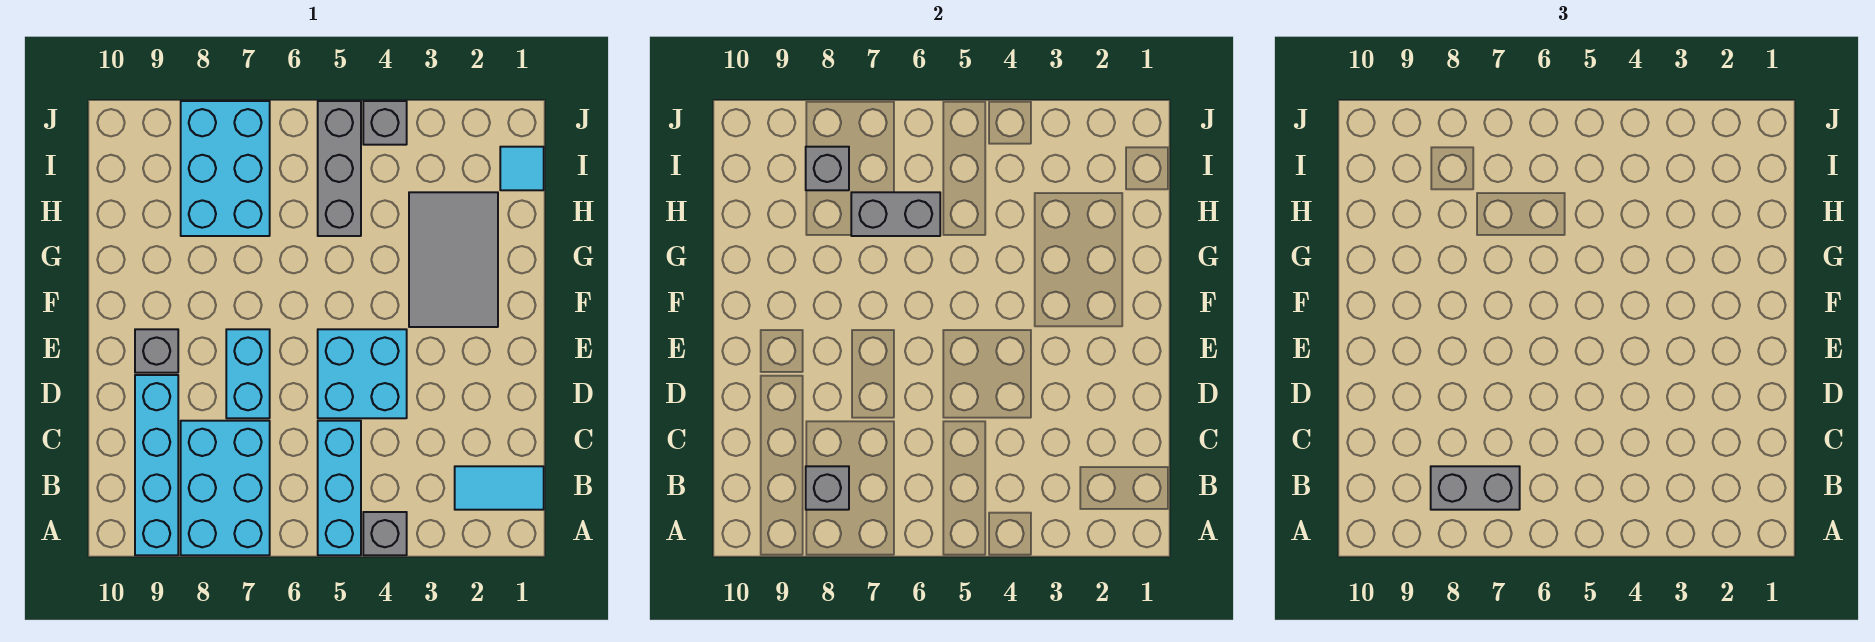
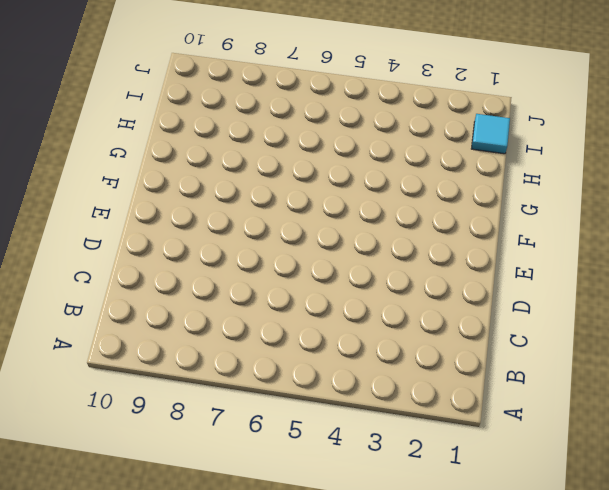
none -> grey brick A4 level 1
none -> cyan brick A5:C5 level 1
none -> cyan brick A7:C8 level 1

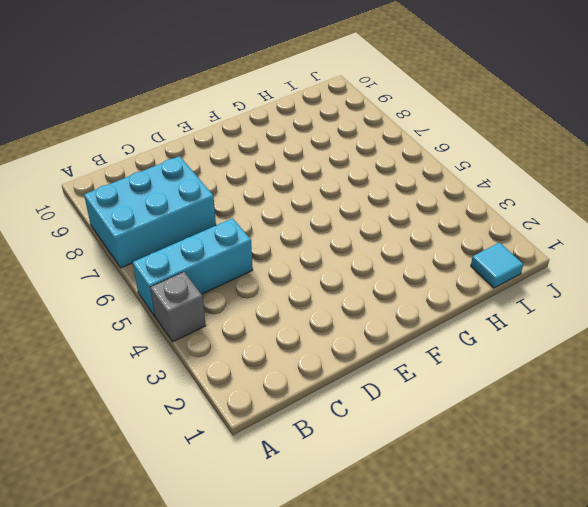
none -> cyan brick A9:D9 level 1
none -> cyan tile B1:B2 level 1
none -> cyan brick D4:E5 level 1

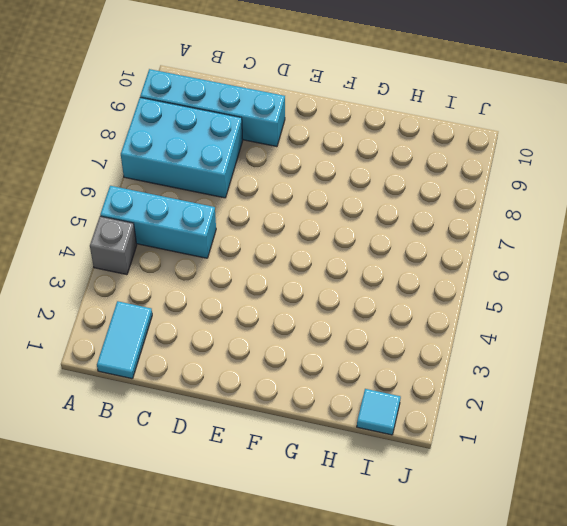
none -> cyan brick D4:E5 level 1
none -> cyan brick D7:E7 level 1
none -> grey brick E9 level 1

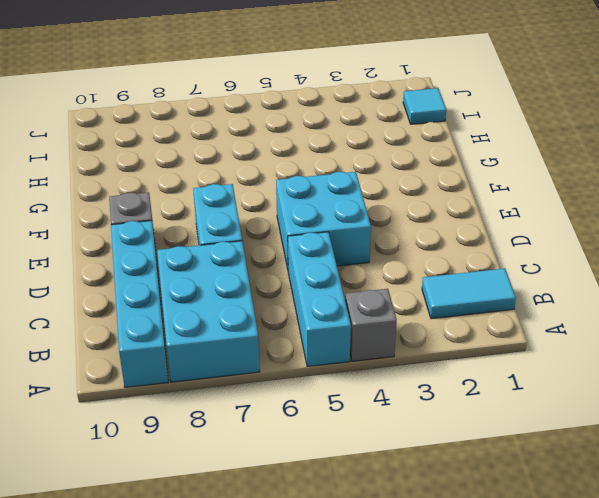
none -> grey tile F2:H3 level 1
none -> grey brick H5:J5 level 1
none -> cyan brick H7:J8 level 1

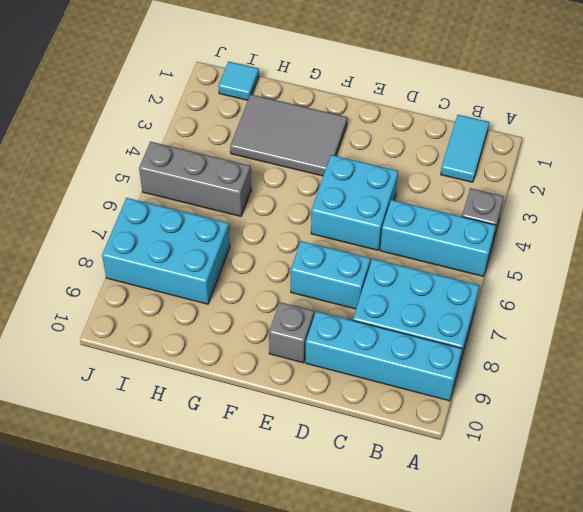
none -> grey brick J4 level 1
none -> grey brick B8 level 2
none -> grey brick H6:H7 level 2

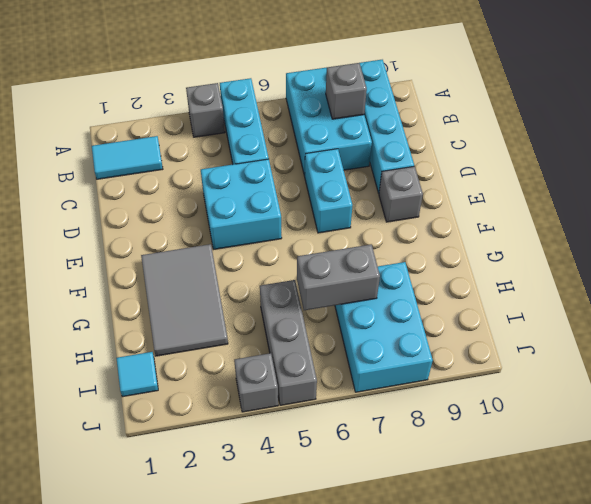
none -> grey brick I8 level 2
none -> grey brick B7:B8 level 3

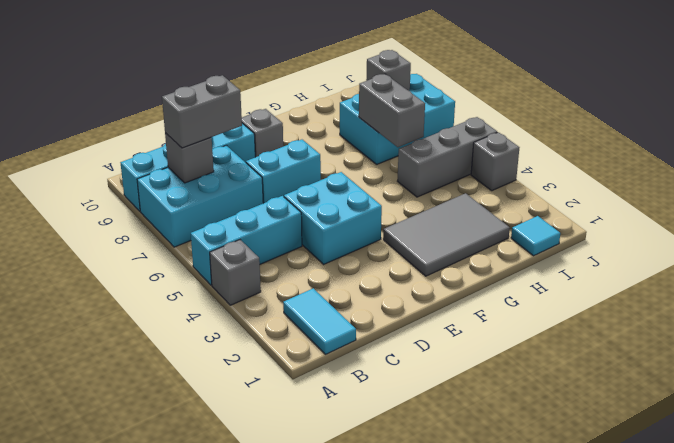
grey brick B8:C8 level 3 -> grey brick B7:B8 level 3

